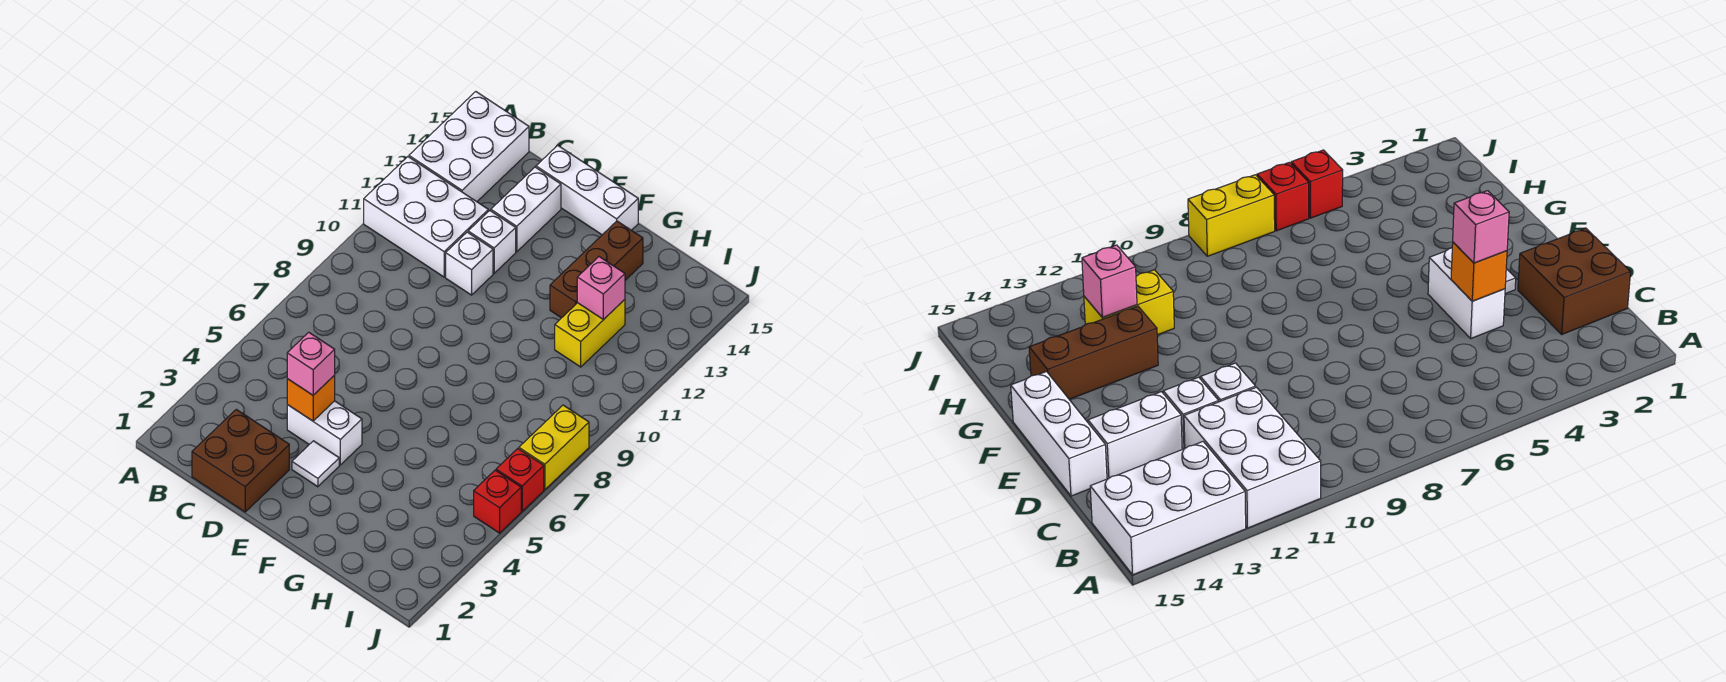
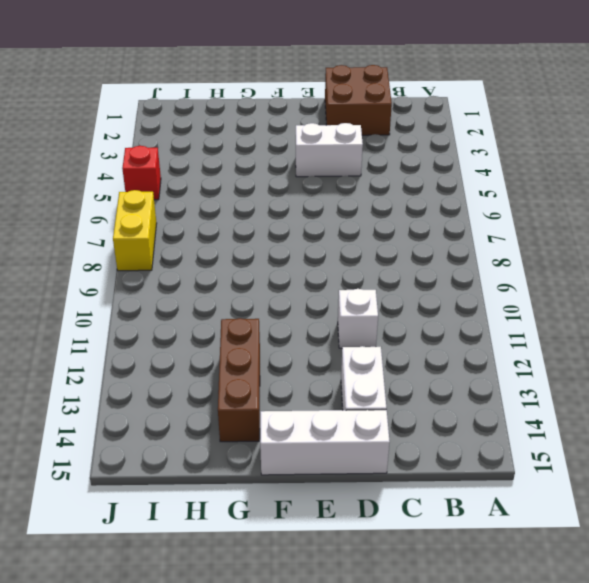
none -> white brick A11:C12 level 1
none -> white brick A13:B15 level 1
none -> white brick D12 level 1

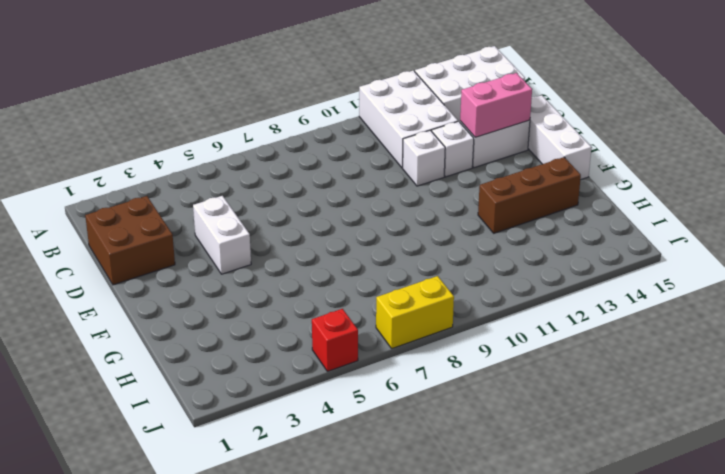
pink brick D13:D14 level 2 -> none
none -> white tile E3 level 1
none -> yellow brick H11:H12 level 1
none -> red brick J6 level 1

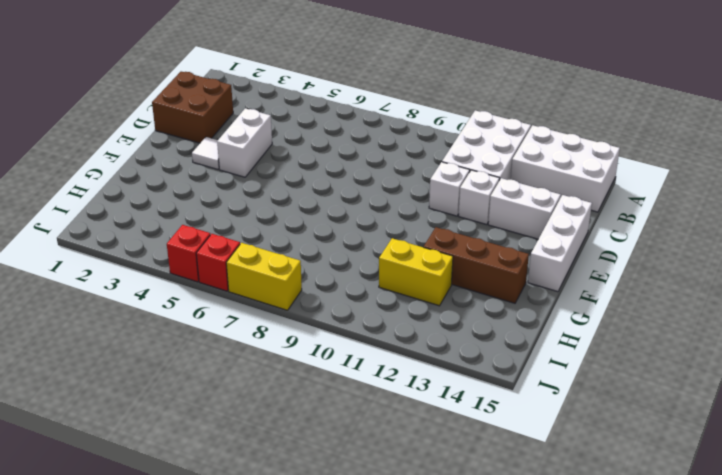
none -> orange brick D4 level 2
none -> pink brick H12 level 2
none -> pink brick D4 level 3

